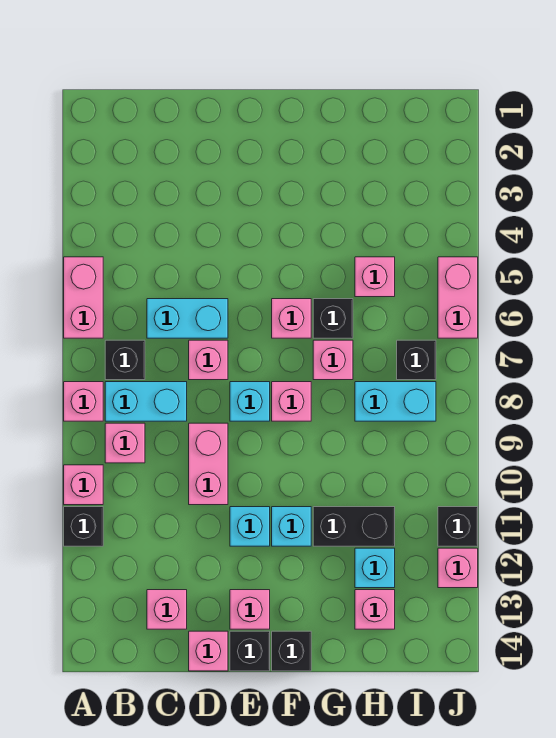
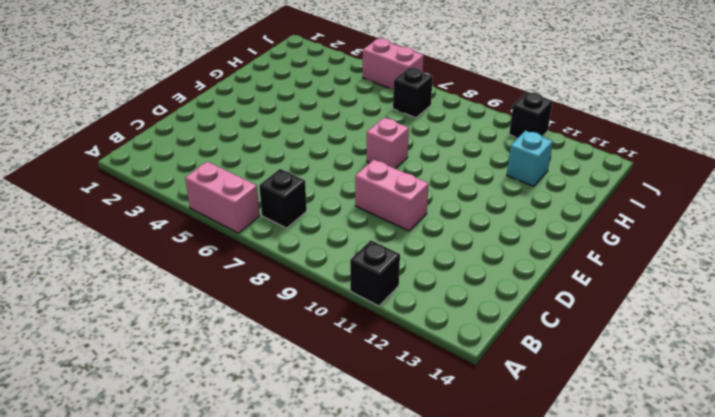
none -> pink brick A8 level 1
none -> pink brick A10 level 1
none -> cyan brick B8:C8 level 1
none -> pink brick B9 level 1

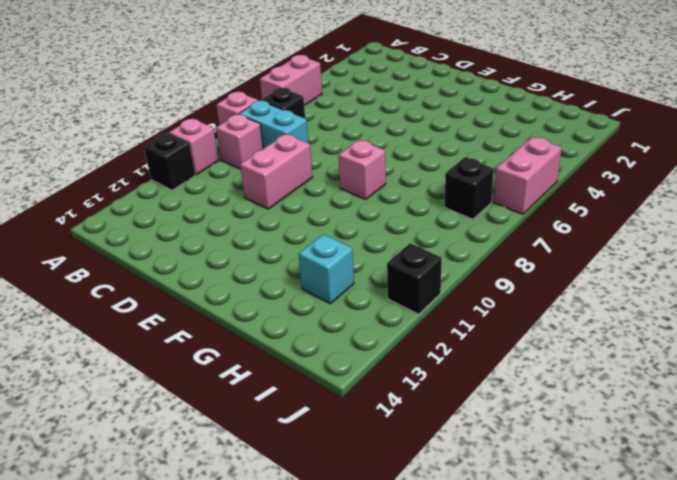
none -> cyan brick C6:D6 level 1
none -> pink brick C13 level 1
none -> pink brick D7 level 1
none -> pink brick D14 level 1

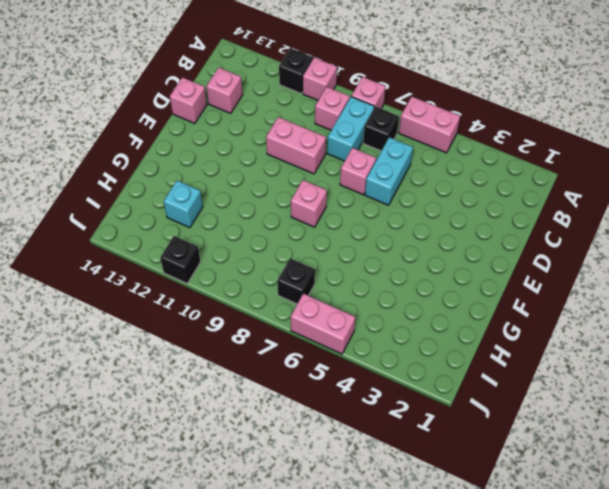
none -> cyan brick E8 level 1
none -> cyan brick E11 level 1
none -> pink brick E13 level 1
none -> black brick E14 level 1

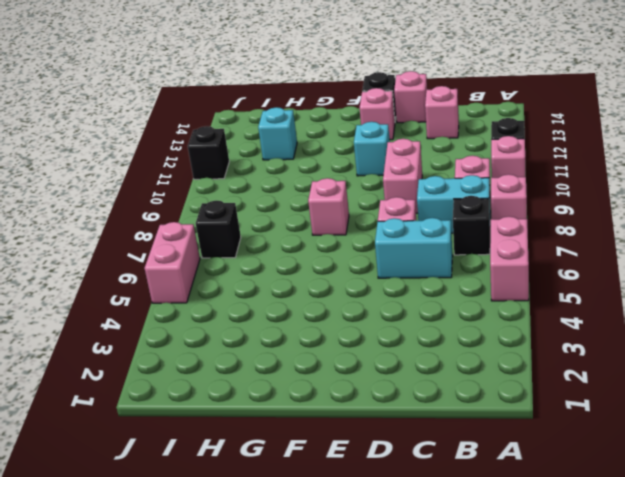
none -> cyan brick E8 level 1
none -> pink brick F6 level 1
none -> cyan brick F11 level 1
none -> black brick F14 level 1

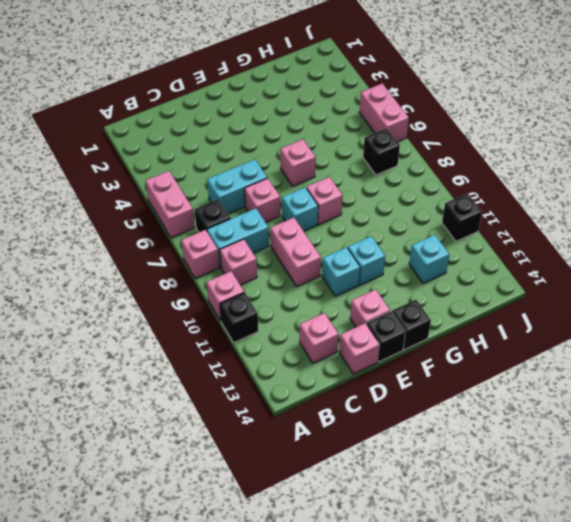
none -> black brick G6 level 1
none -> pink brick G7 level 1
none -> black brick G11:H11 level 1
none -> pink brick H5 level 1

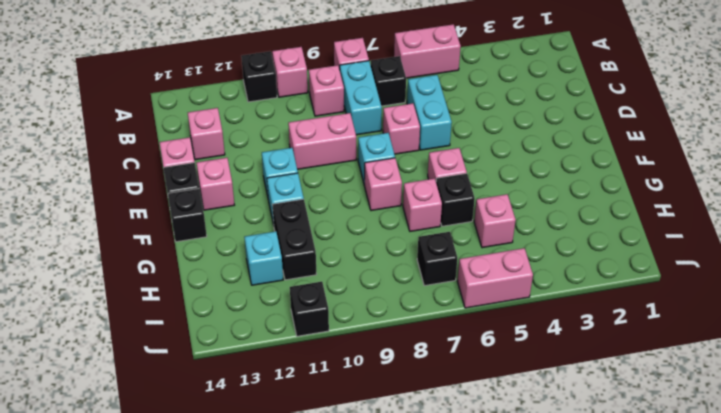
none -> cyan brick H8:I8 level 1
none -> pink brick H13 level 1
none -> pink brick J12 level 1

